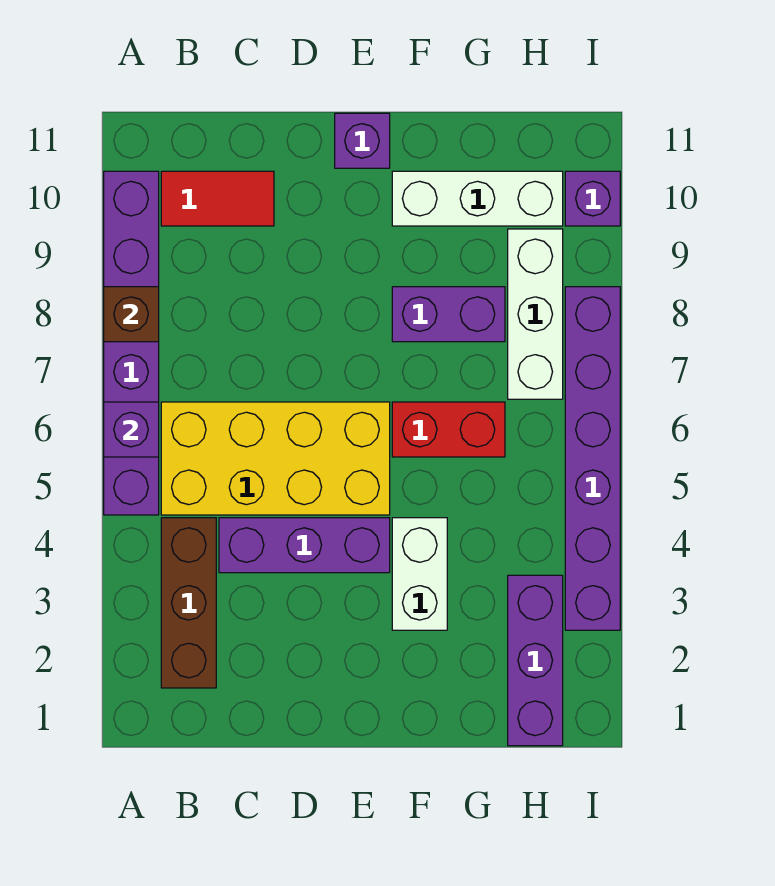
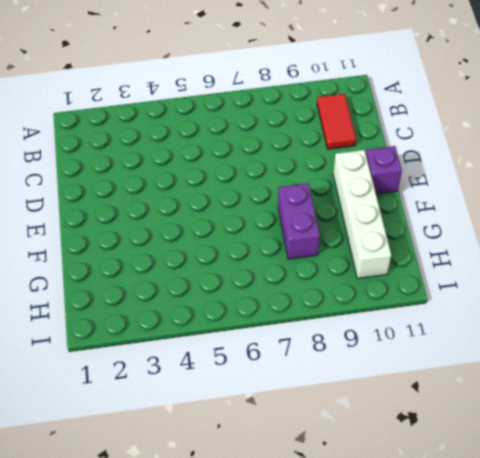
white brick E10:H10 level 1 -> white brick F10:H10 level 1
none -> purple brick A5:A10 level 1
none -> brown brick B2:B4 level 1
none -> yellow brick B5:E6 level 1

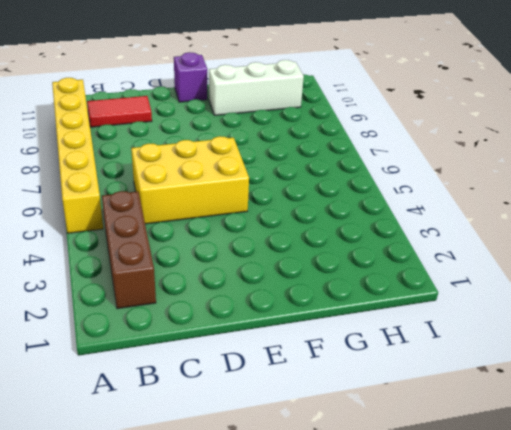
yellow brick A5:A10 level 1 -> purple brick A5:A10 level 1
yellow brick C5:E6 level 1 -> yellow brick B5:E6 level 1
none -> purple brick C4:E4 level 1
none -> white brick F3:F4 level 1
none -> red brick F6:G6 level 1

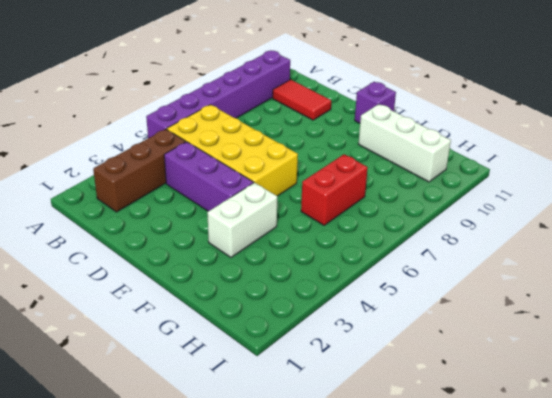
red brick G6:G7 level 1 -> red brick F6:G6 level 1
none -> purple brick F8:G8 level 1
none -> purple brick H1:H3 level 1
none -> white brick H7:H9 level 1

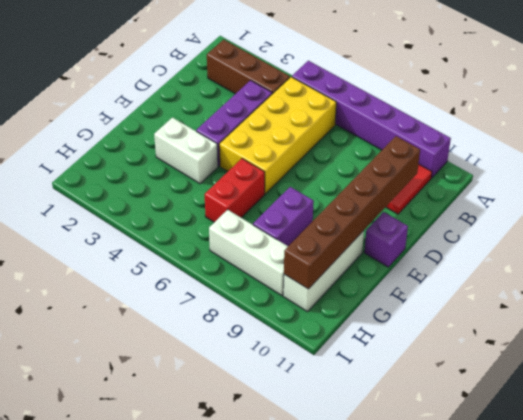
brown brick C10:H10 level 2 -> none
none -> purple brick H1:H3 level 1
none -> purple brick I3:I8 level 1
none -> purple brick I10 level 1

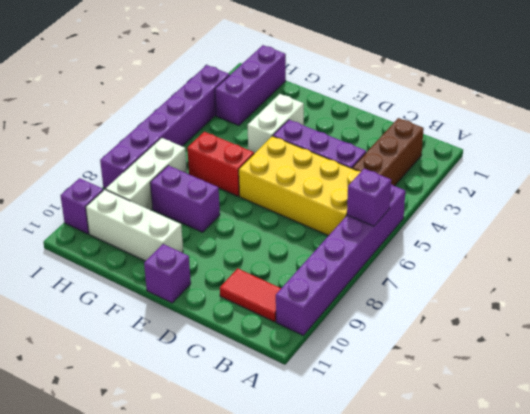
none -> brown brick A8 level 2

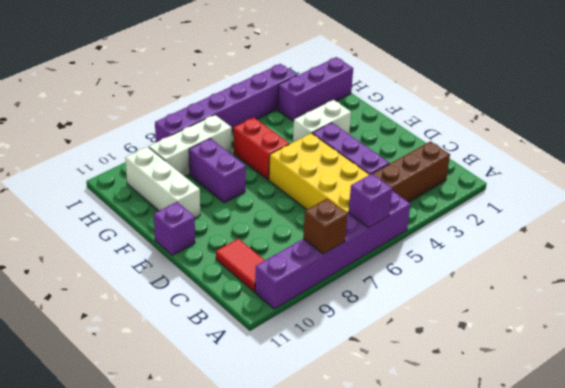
none -> purple brick I10 level 1

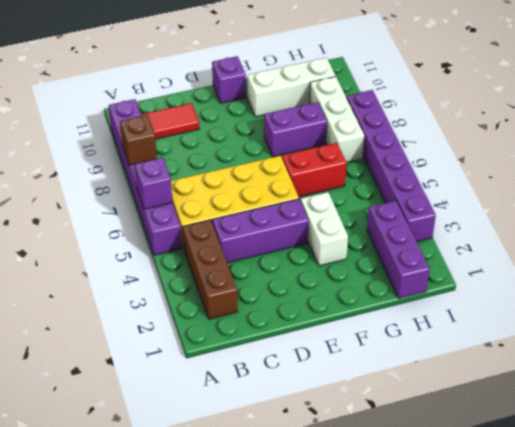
none -> purple brick I10 level 1

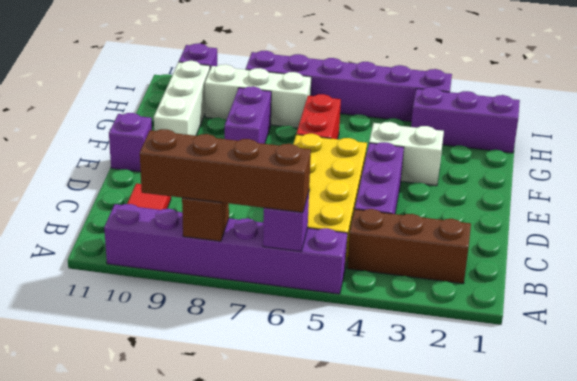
brown brick A6:A9 level 3 -> none

